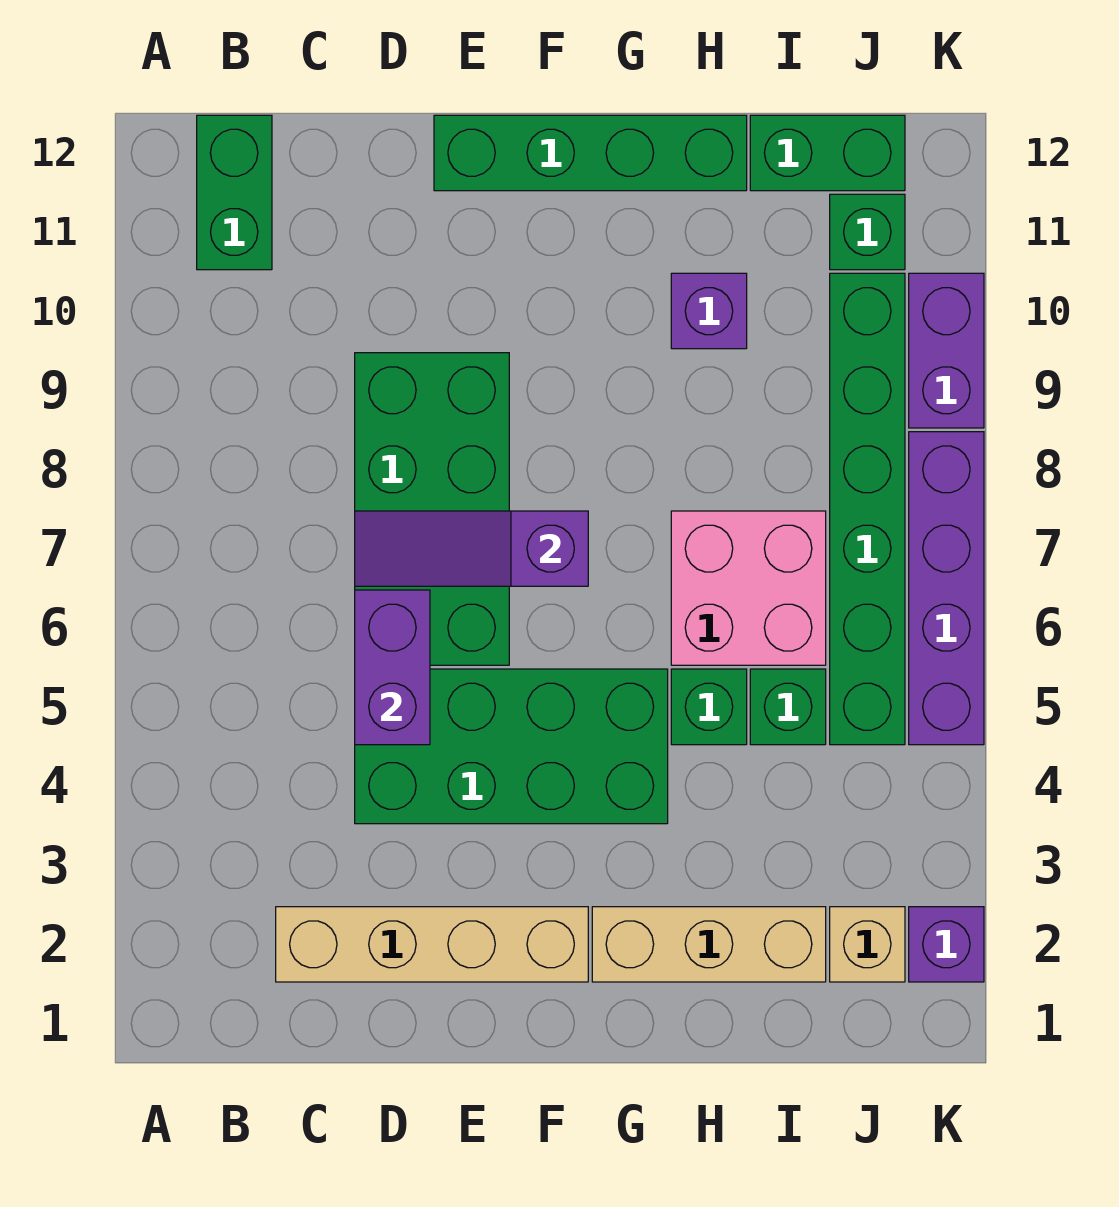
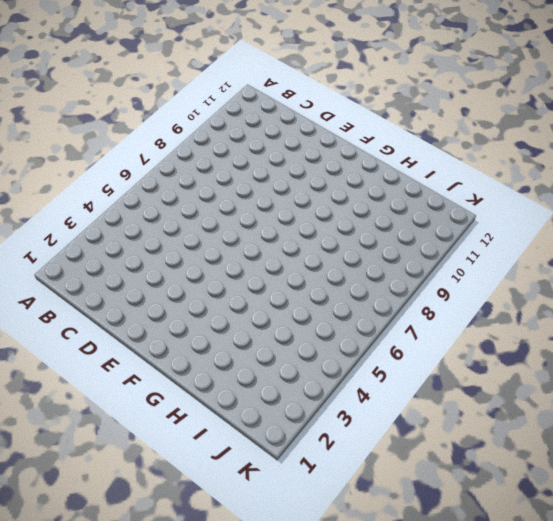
none -> green brick B11:B12 level 1
none -> tan brick C2:F2 level 1
none -> green brick D4:G5 level 1

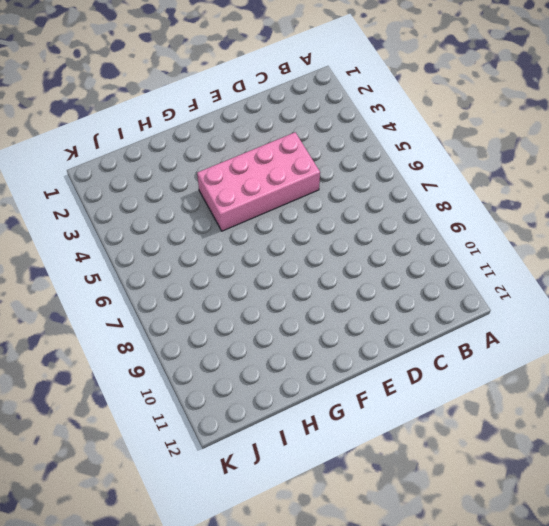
pink brick D4:G5 level 1 -> green brick D4:G5 level 1
none -> green brick B11:B12 level 1
none -> tan brick C2:F2 level 1
none -> green brick D6:E9 level 1

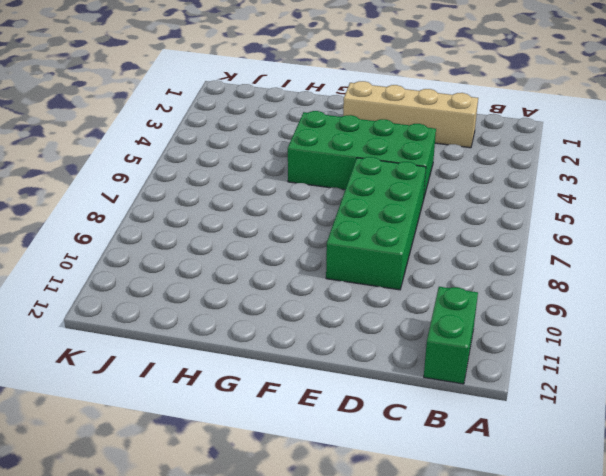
none -> green brick E12:H12 level 1
none -> tan brick G2:I2 level 1
none -> green brick H5 level 1

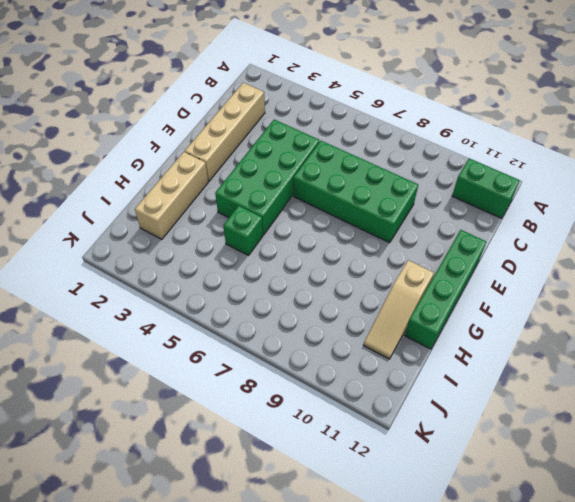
tan slope G11:I11 level 1 top G -> none
none -> pink brick H6:I7 level 1
none -> purple brick H10 level 1
none -> green brick I5 level 1

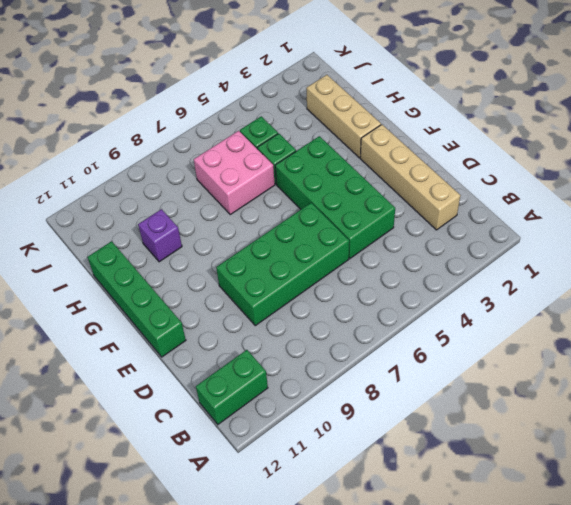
none -> green brick I12:J12 level 1
none -> tan brick J2 level 1
none -> green brick J5:J10 level 1

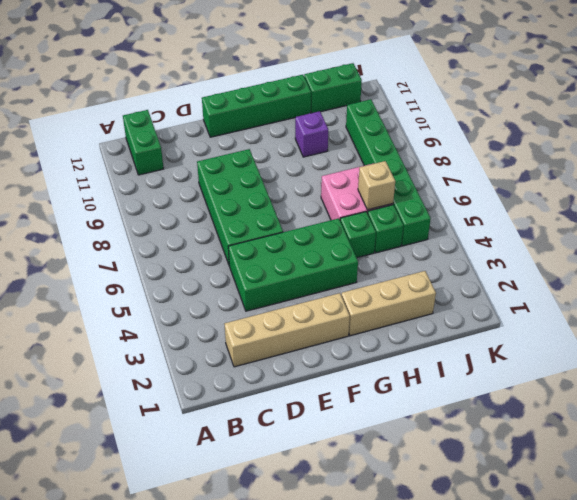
tan brick I6 level 2 -> tan brick J2 level 1
none -> green brick J11 level 1
none -> purple brick K2 level 1
none -> purple brick K5:K8 level 1

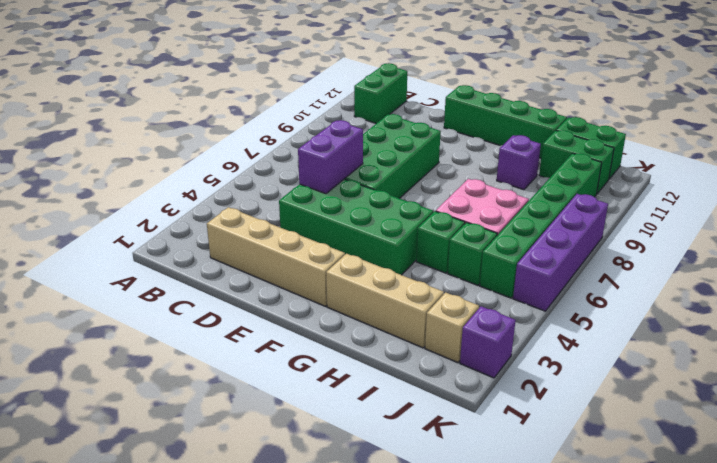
green brick I11:J11 level 1 -> green brick J11 level 1
none -> purple brick K9:K10 level 1
none -> purple slope D7:F7 level 2 top F

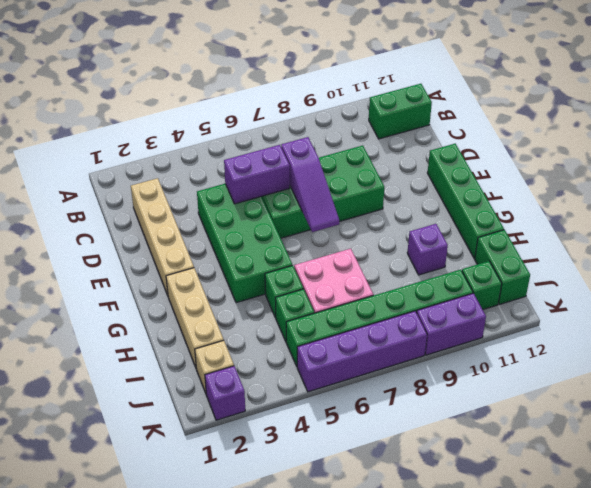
purple slope D7:F7 level 2 top D -> purple slope D7:F7 level 2 top F

